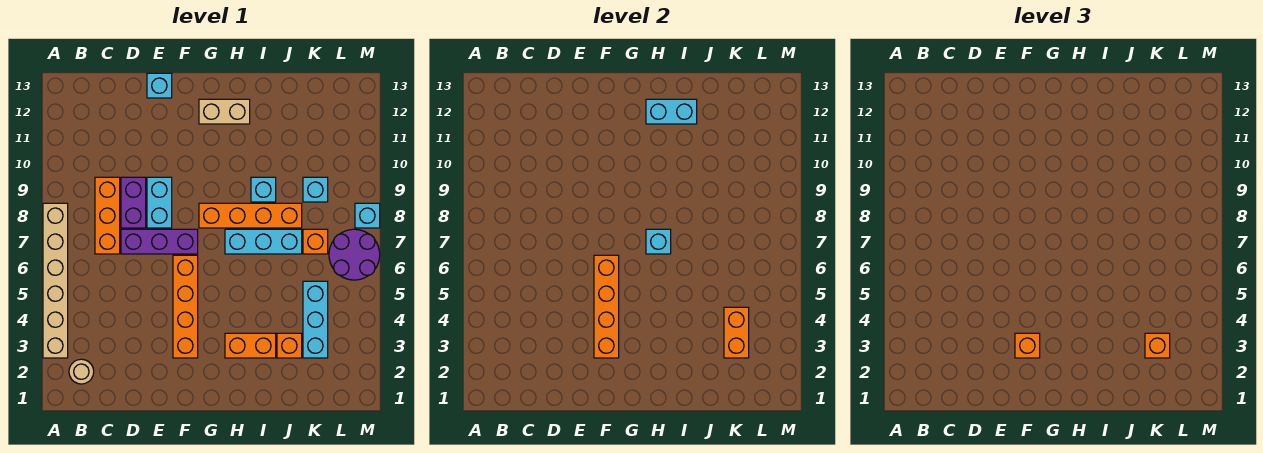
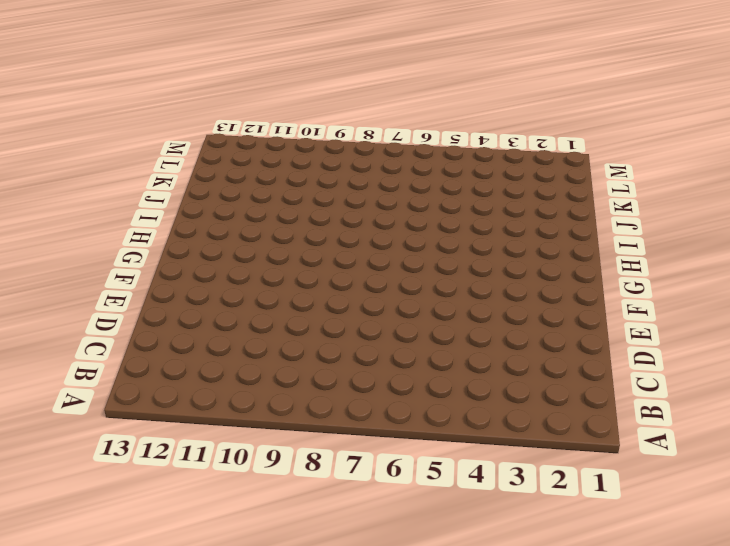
none -> tan brick A3:A8 level 1
none -> tan round brick B2 level 1
none -> orange brick C7:C9 level 1

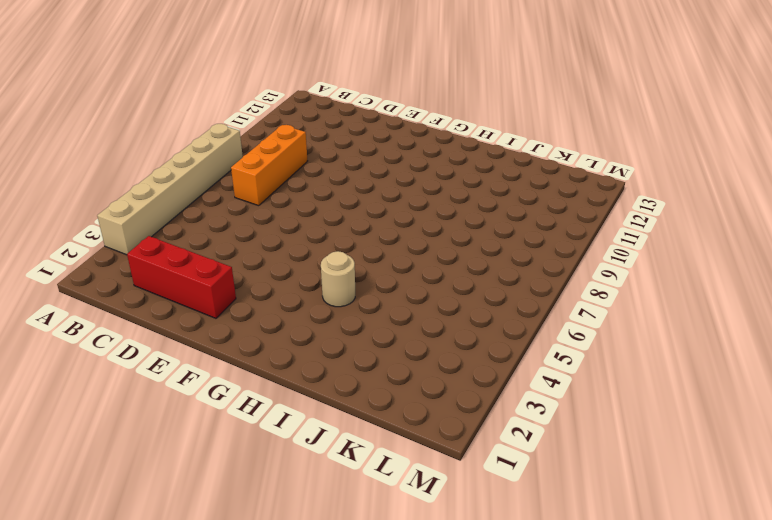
red brick C2:E2 level 1 -> none
tan round brick H4 level 1 -> tan round brick B2 level 1
none -> purple brick D7:F7 level 1
none -> purple brick D8:D9 level 1
none -> cyan brick E8:E9 level 1

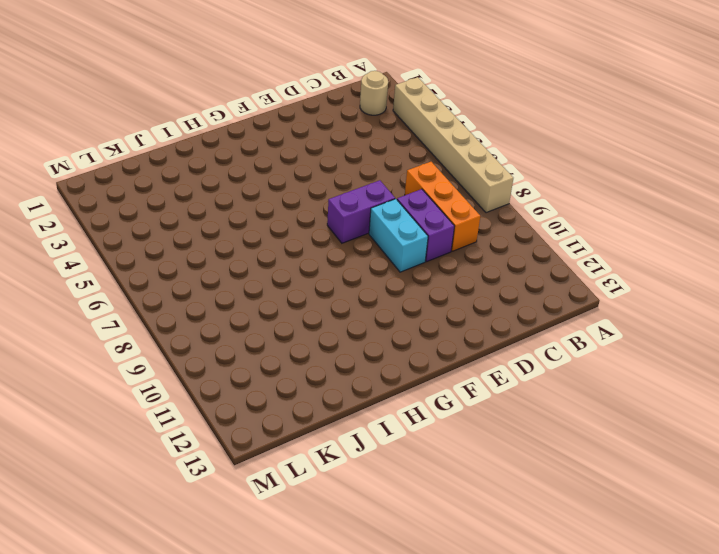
purple brick E7:F7 level 1 -> purple brick D7:F7 level 1
none -> cyan brick E13 level 1
none -> orange brick F3:F6 level 1
none -> orange brick G8:J8 level 1

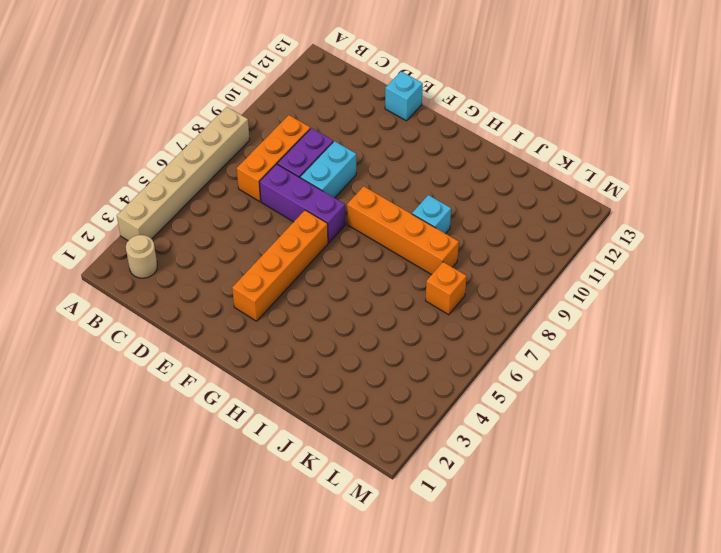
none -> tan brick G12:H12 level 1
none -> orange brick H3:I3 level 1
none -> cyan brick H7:J7 level 1

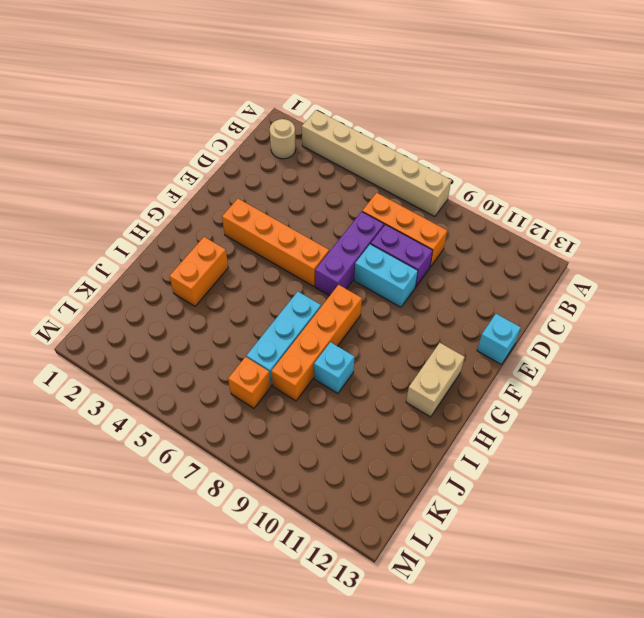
none -> orange brick J3 level 1
none -> cyan brick K3:K5 level 1
none -> cyan brick K9 level 1

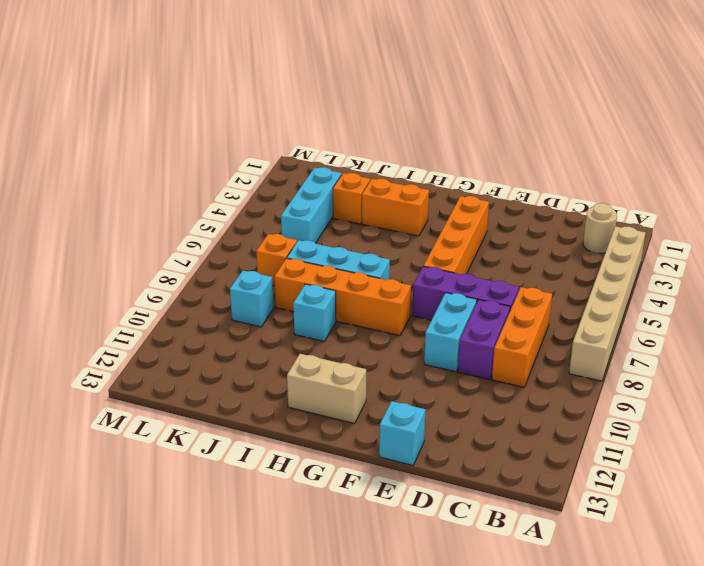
none -> purple round brick L6:M7 level 1
none -> cyan brick M8 level 1
none -> orange brick F3:F6 level 2

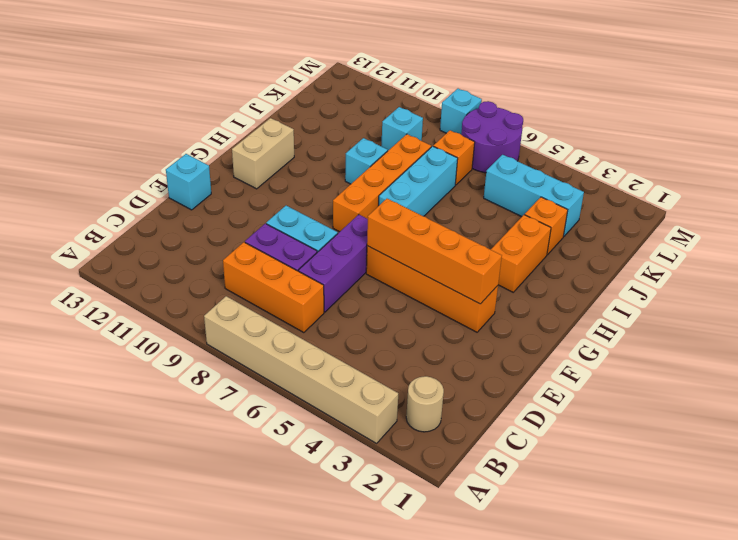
none -> cyan brick H7 level 2
none -> cyan brick H12:I12 level 2
none -> orange brick K3:K4 level 2

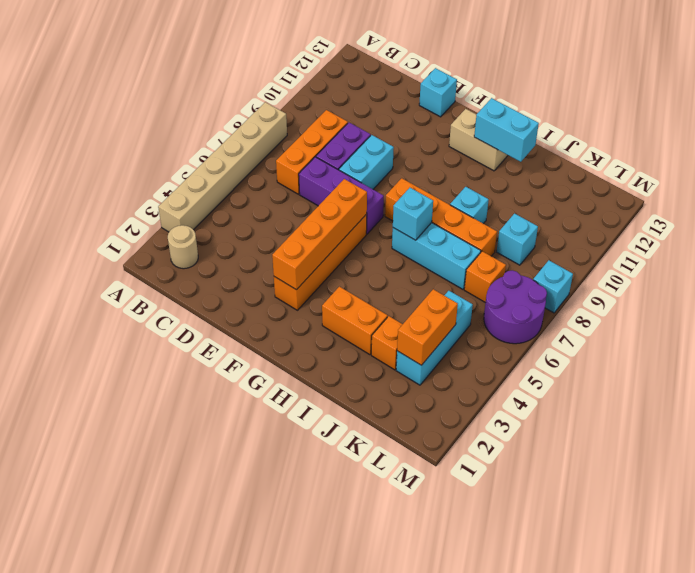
none -> orange brick F3 level 3
none -> orange brick K3 level 3

